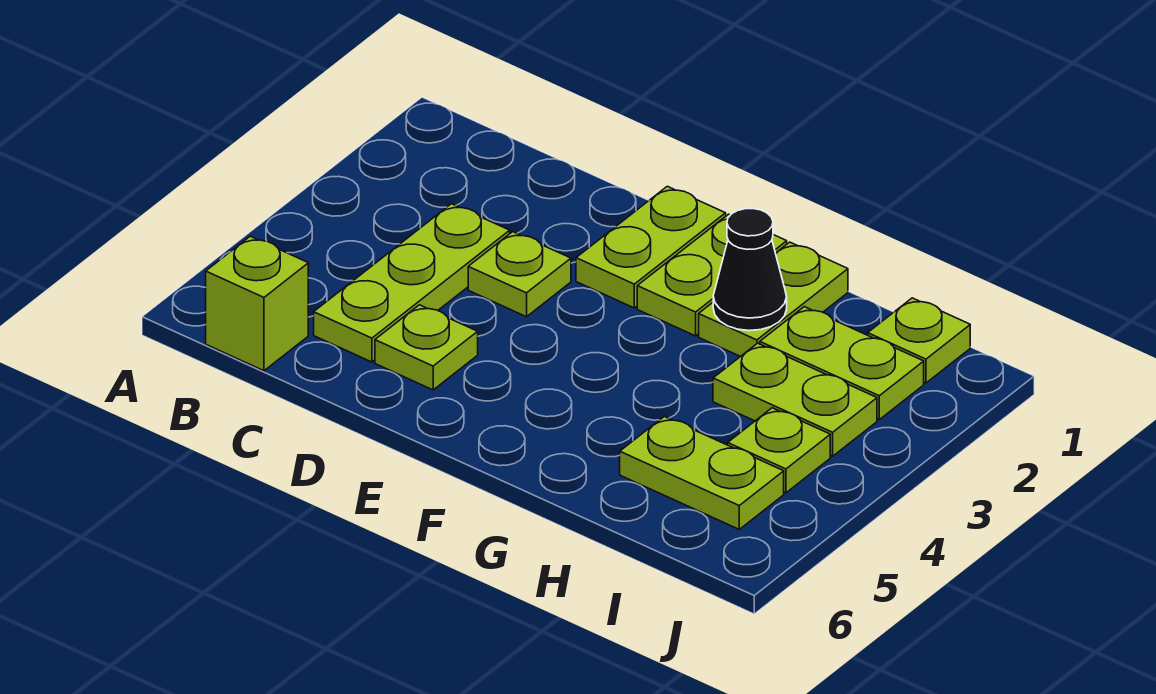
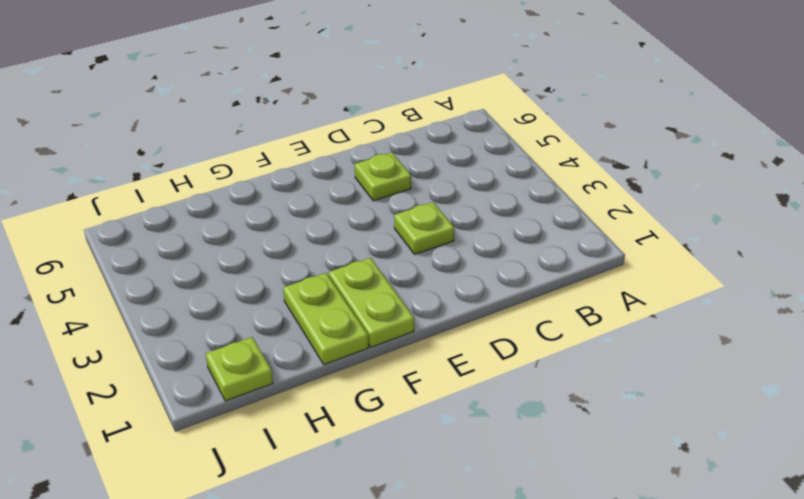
none -> lime brick B6 level 1
none -> lime plate C3:C5 level 1
none -> lime plate E1:E2 level 1

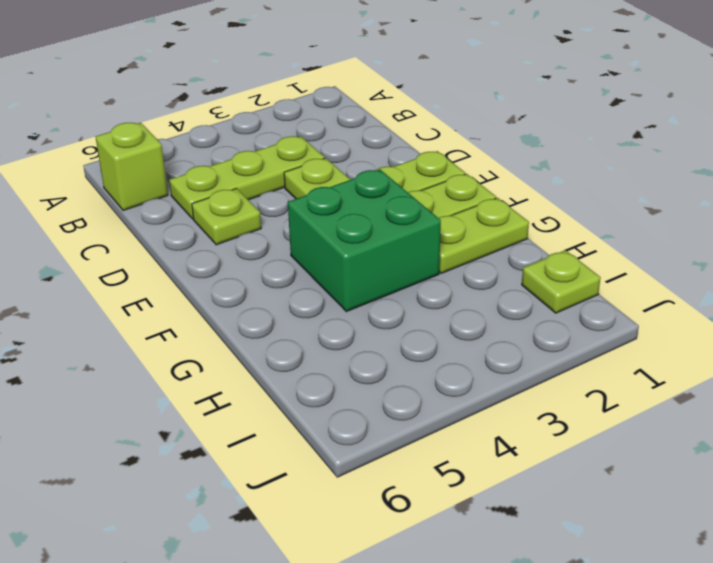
green brick F3:G4 level 1 -> none
none -> lime plate H2:I2 level 1
none -> lime plate H3:I3 level 1
none -> lime plate H5:I5 level 1

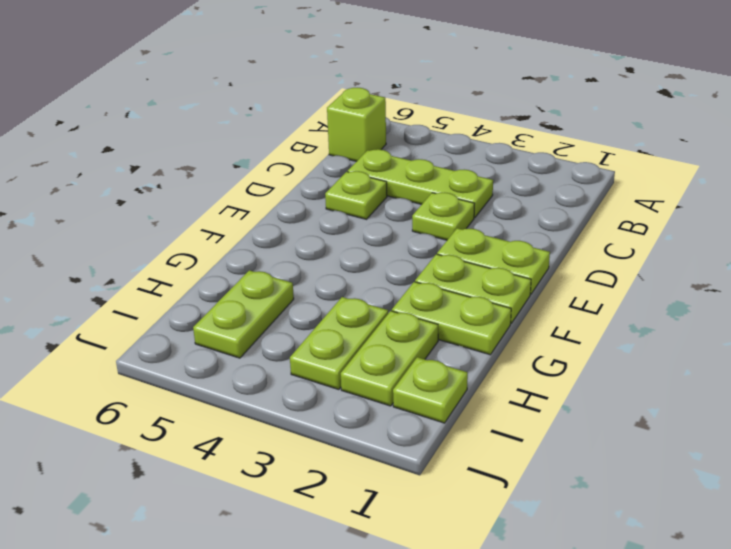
none -> lime plate I4 level 1
none -> black cone G2 level 2

